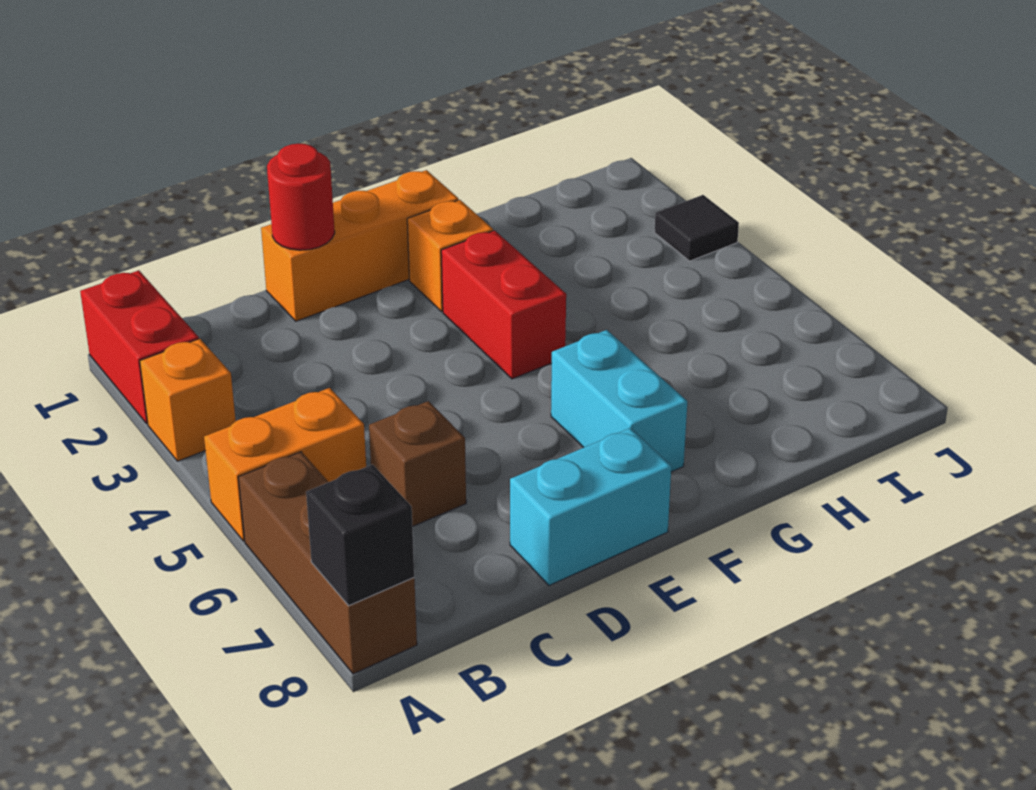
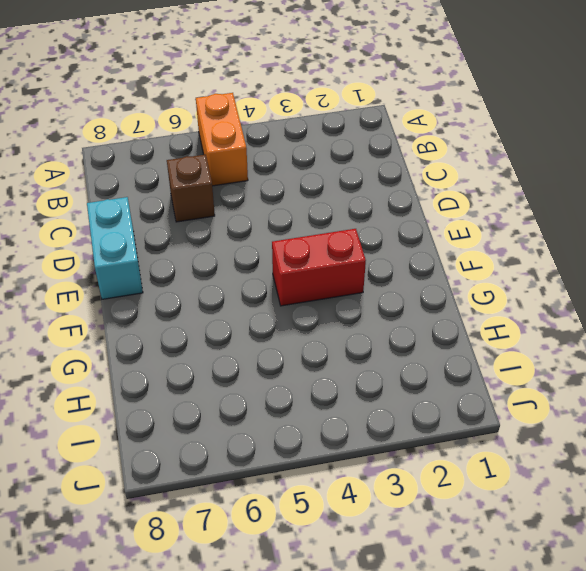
none -> red brick A1:A2 level 1
none -> orange brick A3 level 1
none -> brown brick A6:A8 level 1

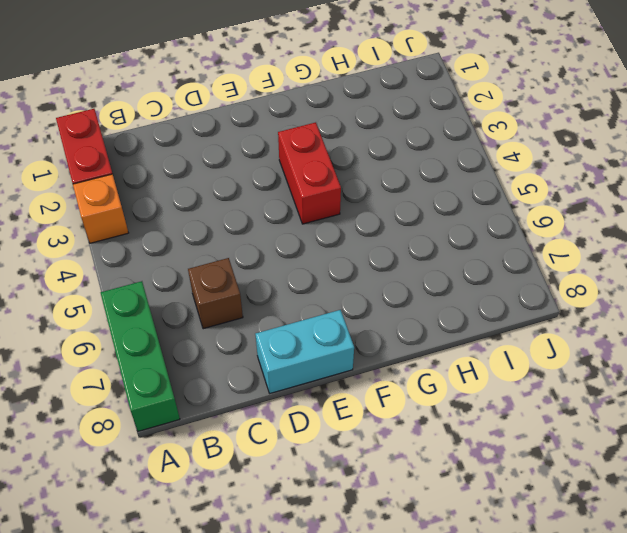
green brick A6:A8 level 1 -> brown brick A6:A8 level 1
none -> orange brick A5:B5 level 1
none -> orange brick D1:F1 level 1
none -> orange brick F2 level 1

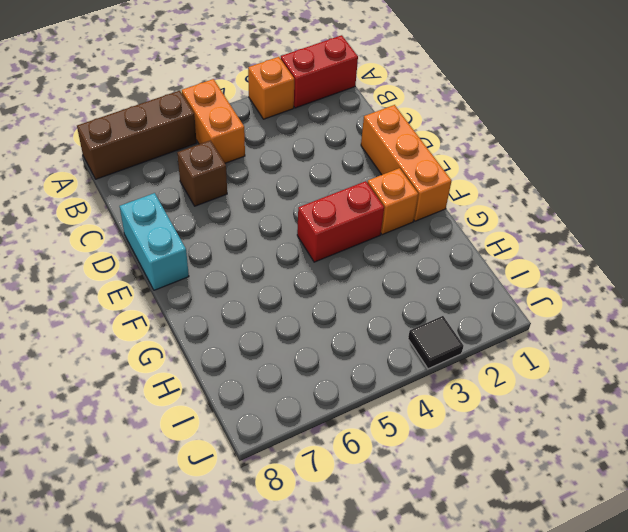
none -> cyan brick F6:F7 level 1
none -> black brick A8 level 2
none -> red round brick D1 level 2

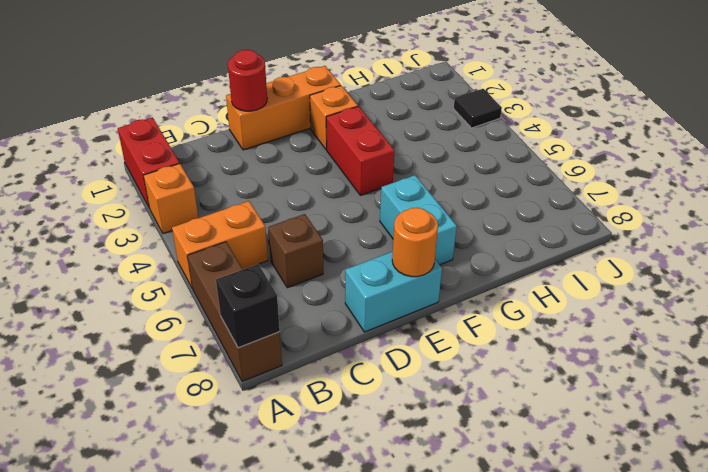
orange round brick E8 level 2 -> none

